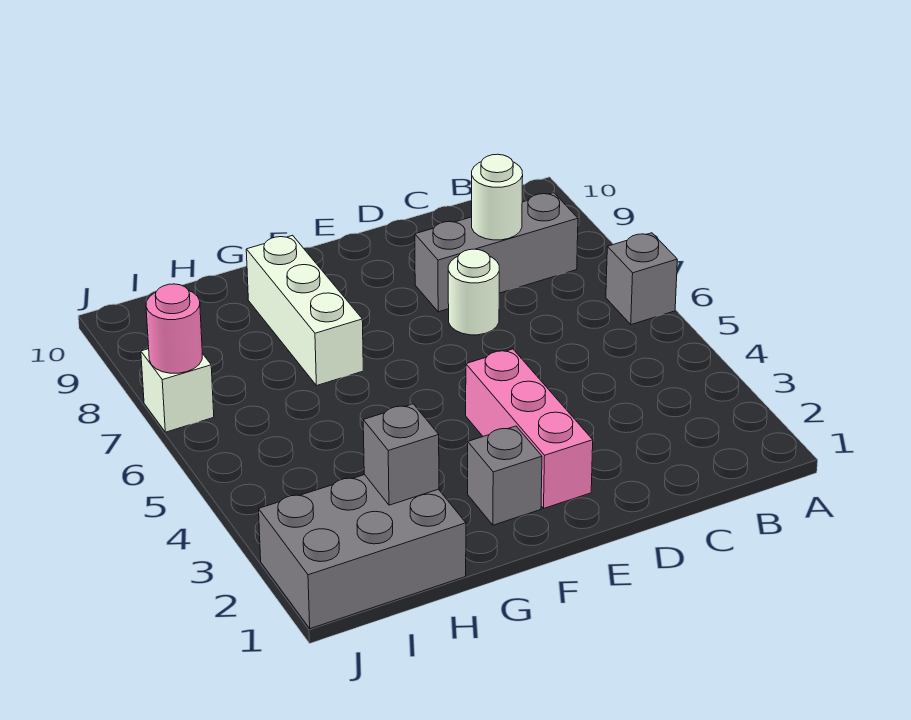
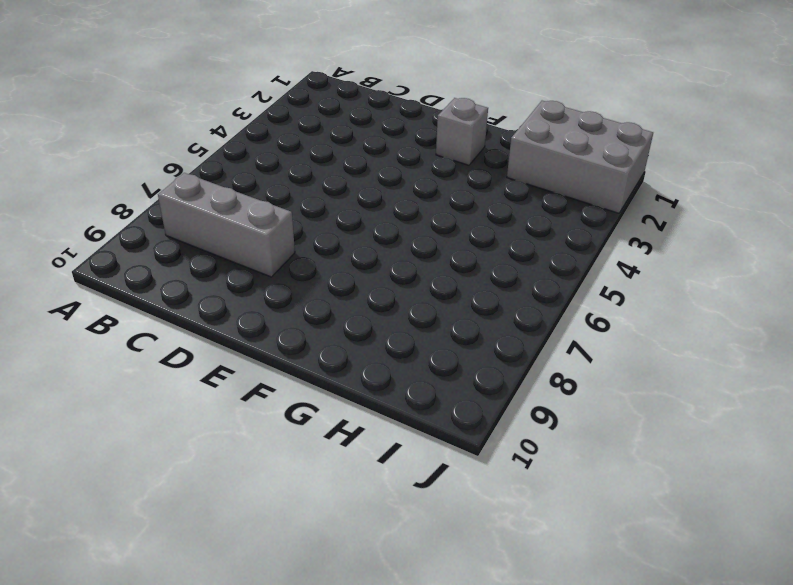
none -> grey brick A6 level 1
none -> white round brick D7 level 1

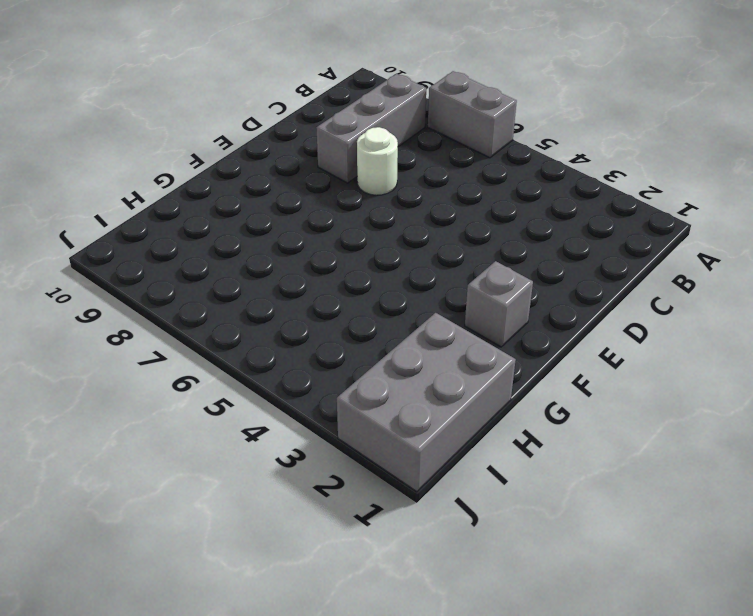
grey brick A6:A7 level 1 -> grey brick A6 level 1
none -> pink brick E2:E4 level 1
none -> white brick G7:G9 level 1

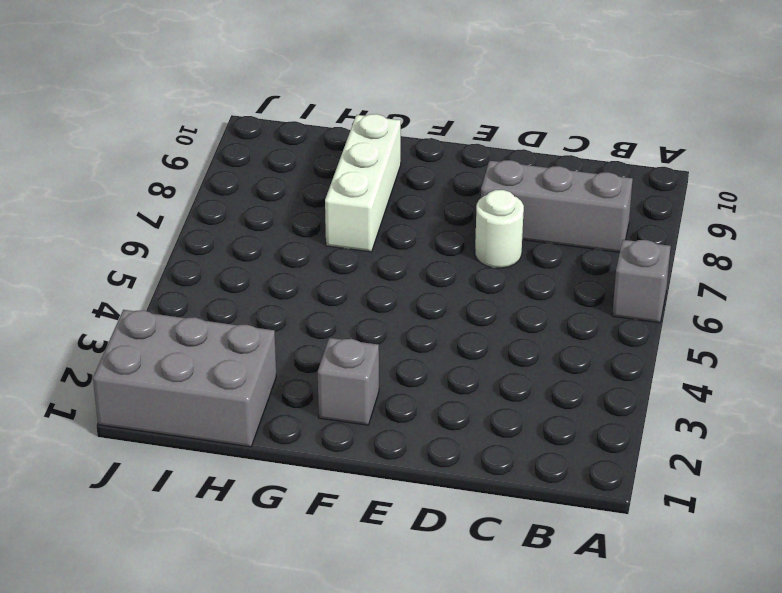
none -> pink brick E2:E4 level 1
none -> white brick J7 level 1

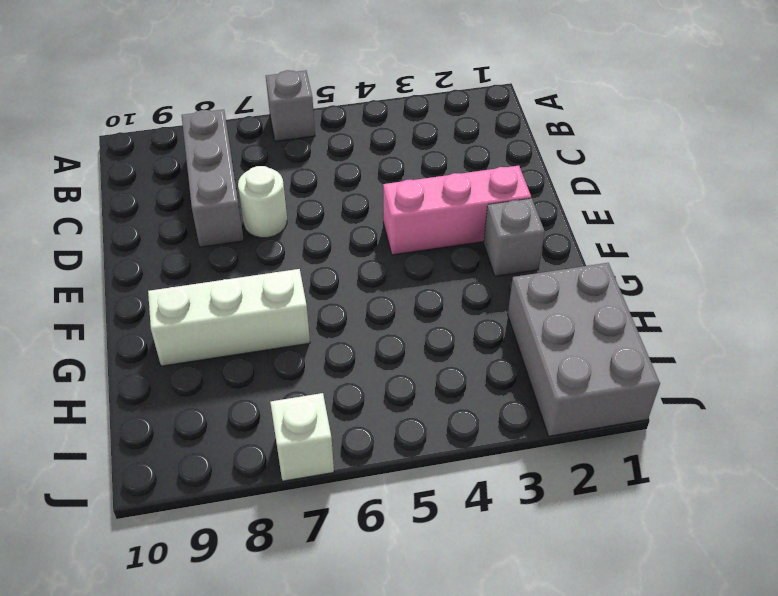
none -> white round brick C8 level 2
none -> grey brick H2 level 2

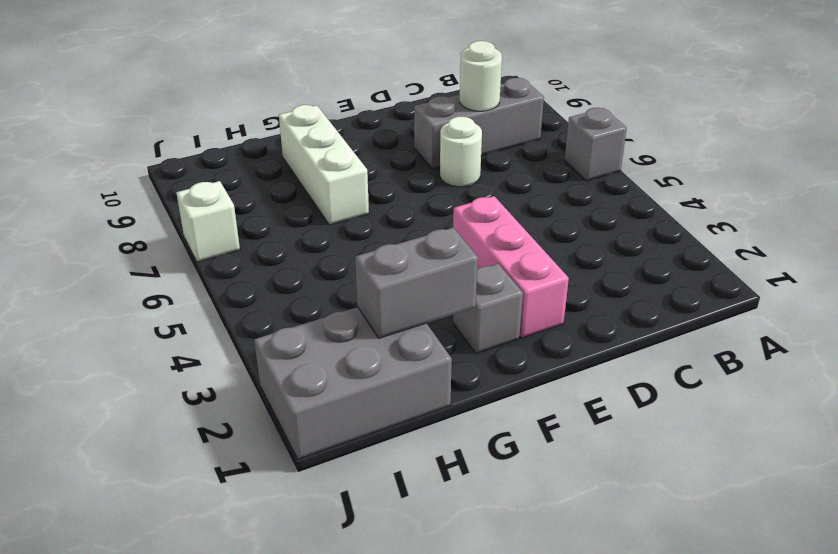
grey brick G2:H2 level 2 -> grey brick H2 level 2
none -> pink round brick J7 level 2

